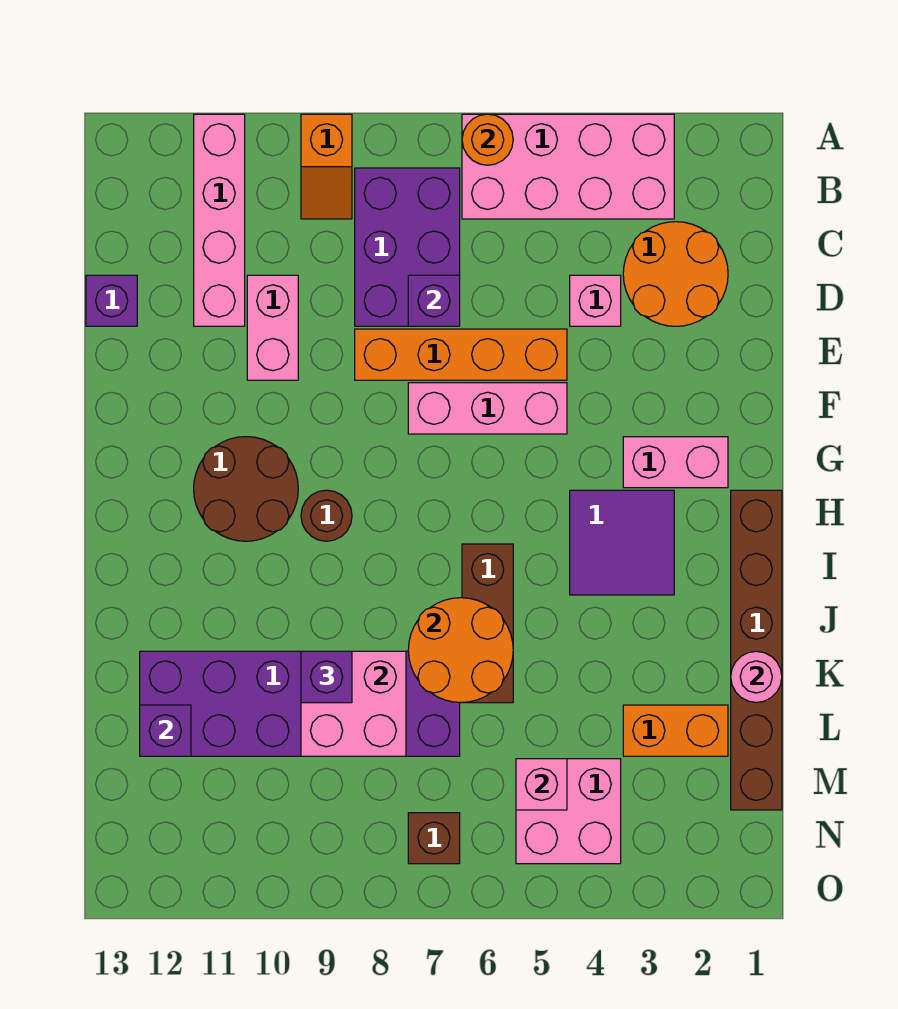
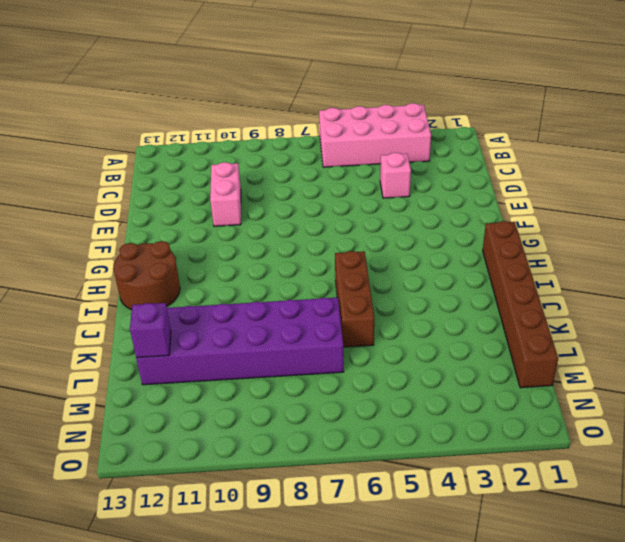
brown round brick H12:I13 level 1 -> brown round brick G10:H11 level 1
none -> orange slope A9:B9 level 1 top A
none -> pink brick A11:D11 level 1
none -> purple brick B7:D8 level 1

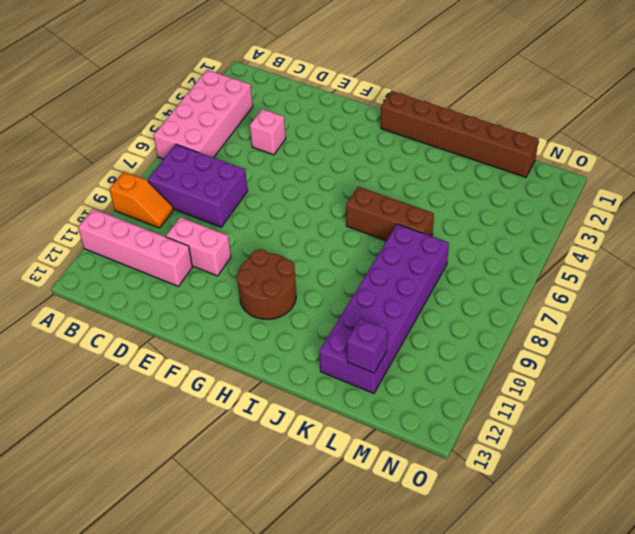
none -> orange round brick C2:D3 level 1
none -> purple brick D13 level 1
none -> orange brick E5:E8 level 1

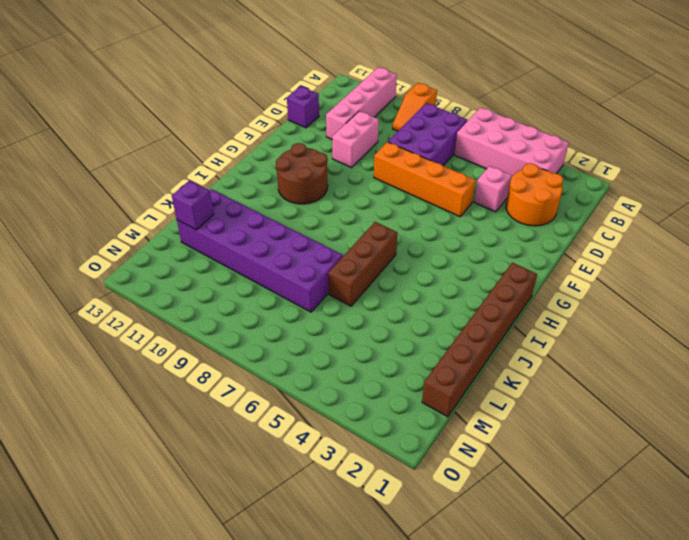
none -> pink brick F5:F7 level 1
none -> pink brick G2:G3 level 1
none -> purple tile H3:I4 level 1

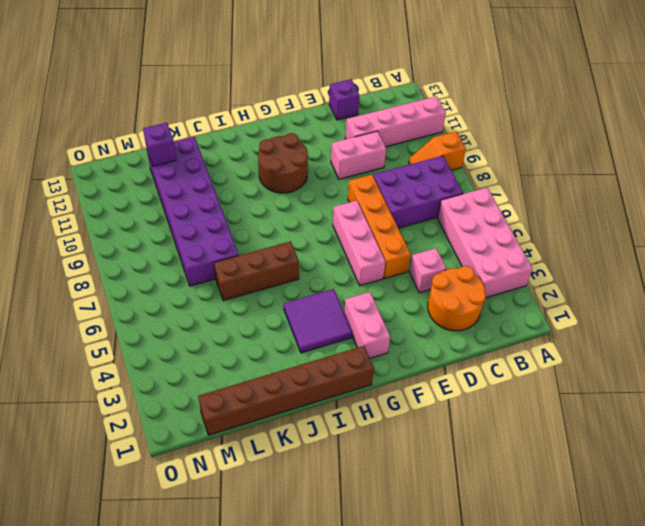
none -> brown round brick H9 level 1
none -> orange brick L2:L3 level 1
none -> pink brick M4:N5 level 1

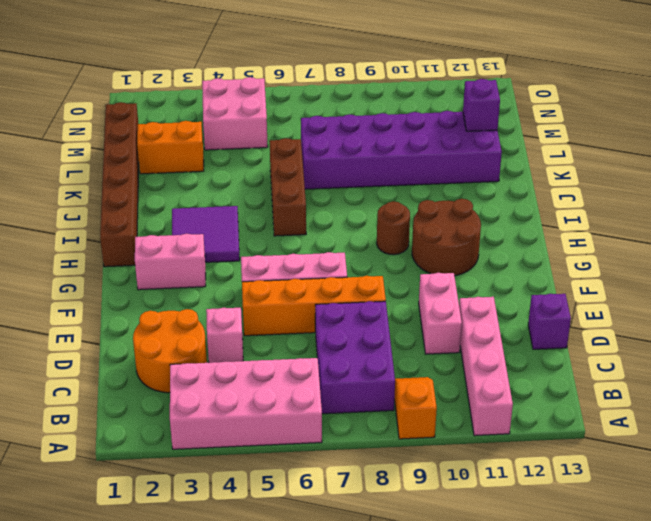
none -> brown brick N7 level 1
none -> orange round brick A6 level 2
none -> purple brick D7 level 2

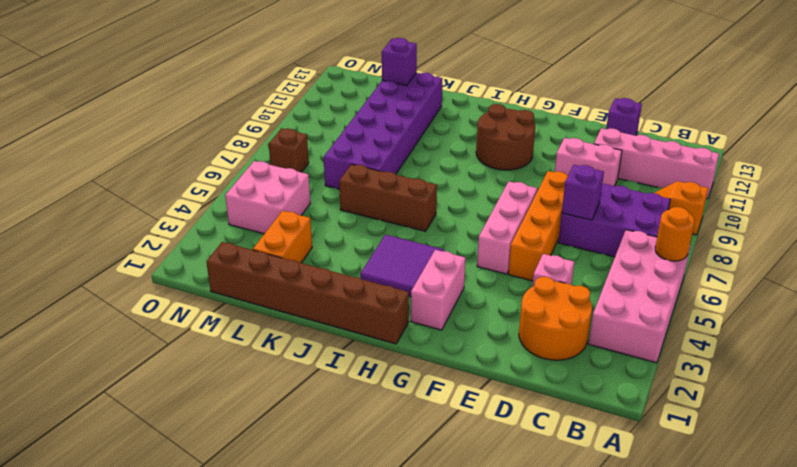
none -> brown round brick H9 level 1
none -> orange round brick J6:K7 level 2
none -> pink round brick K1 level 2

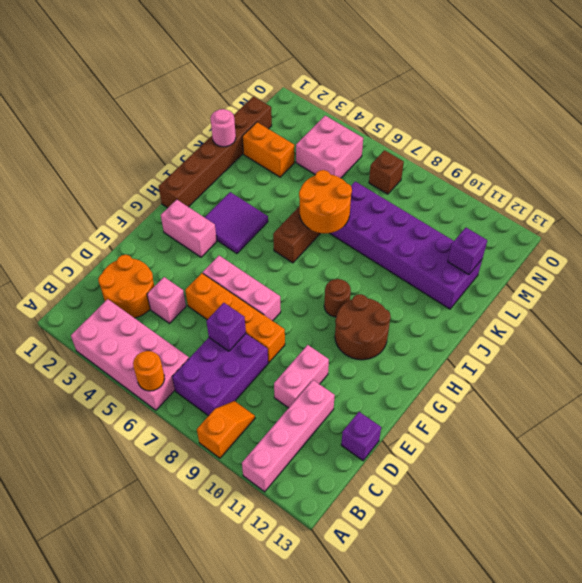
none -> pink brick K8:L9 level 2
none -> pink brick M5 level 2
none -> purple brick K9 level 3

